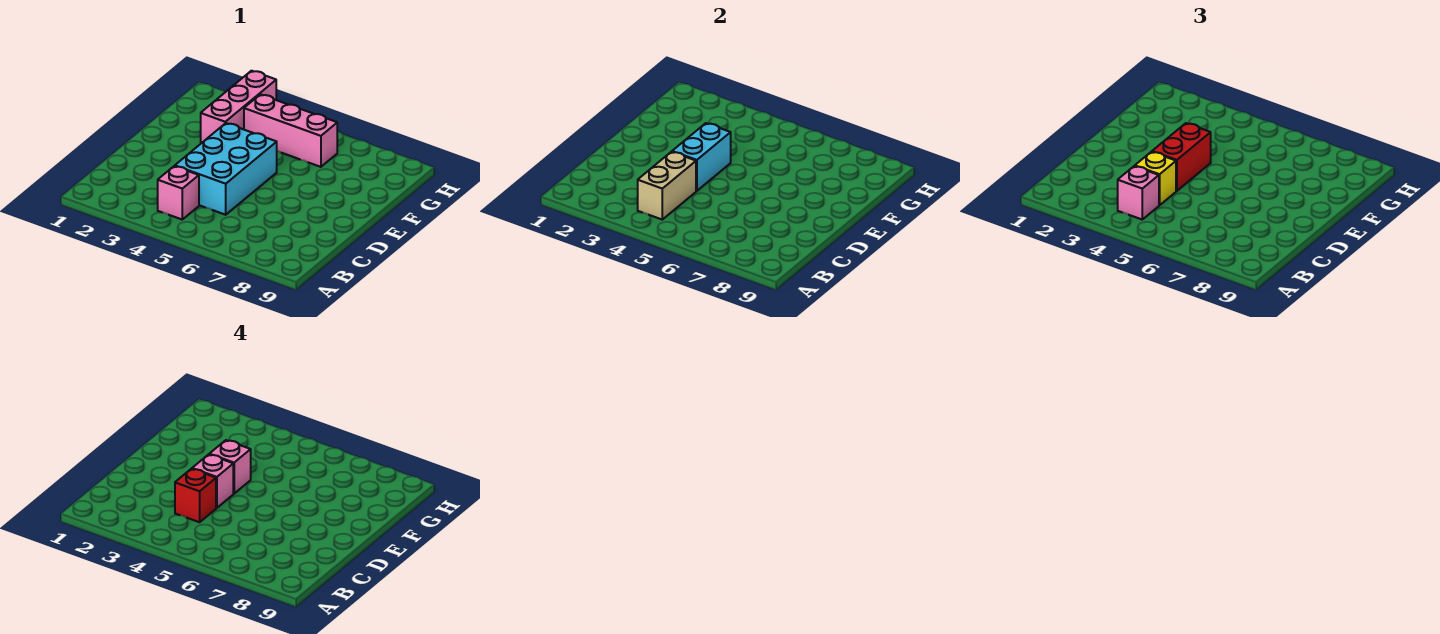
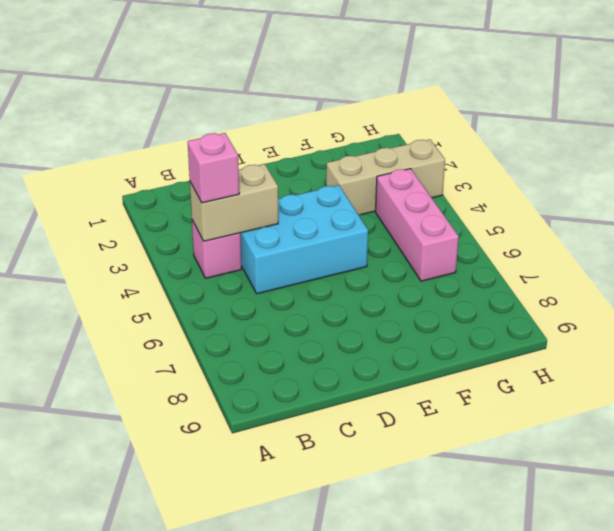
tan brick F3:H3 level 1 -> pink brick F3:H3 level 1
none -> cyan brick D4:E4 level 2
none -> yellow brick C4 level 3
none -> red brick D4:E4 level 3

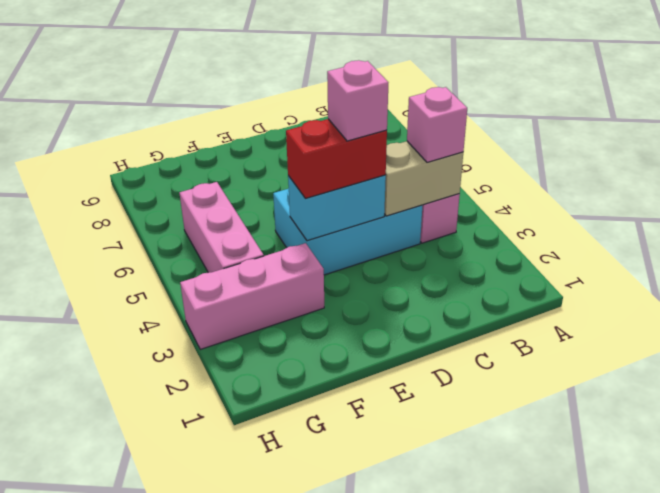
none -> yellow brick C4 level 3
none -> red brick C4 level 4
none -> pink brick E4 level 4

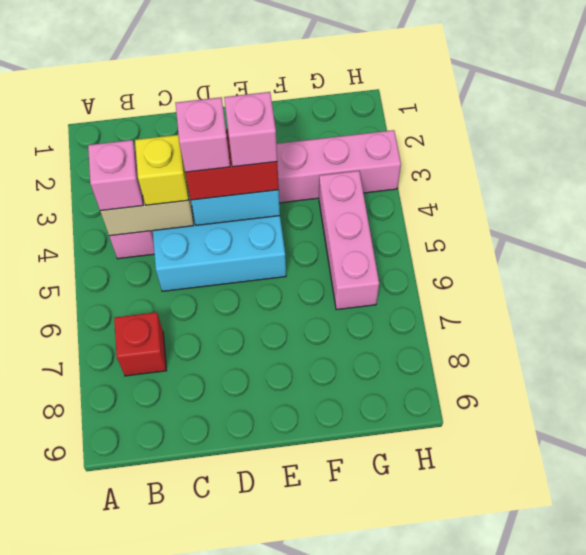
red brick B7 level 1 -> red brick C4 level 4

